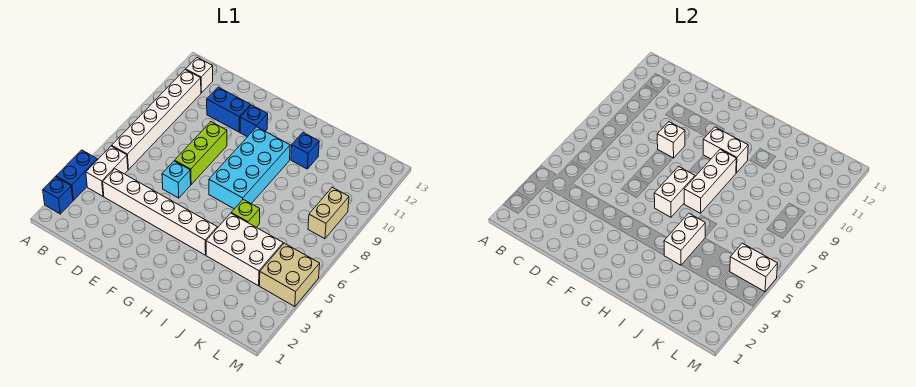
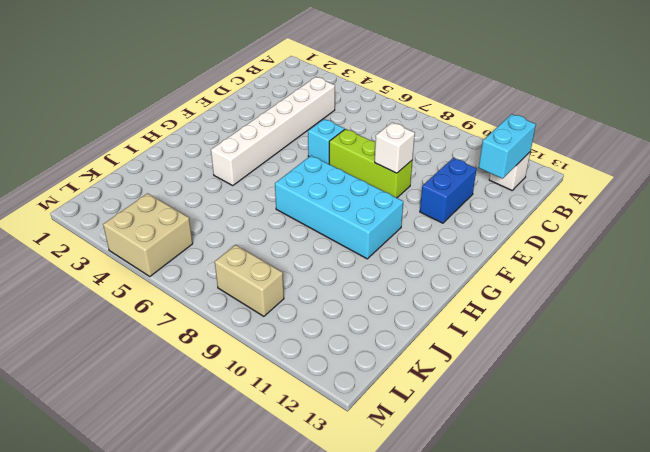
cyan brick B12:C12 level 2 -> none
none -> blue brick A2 level 1
none -> blue brick A3:A4 level 1
none -> white brick B4:B5 level 1

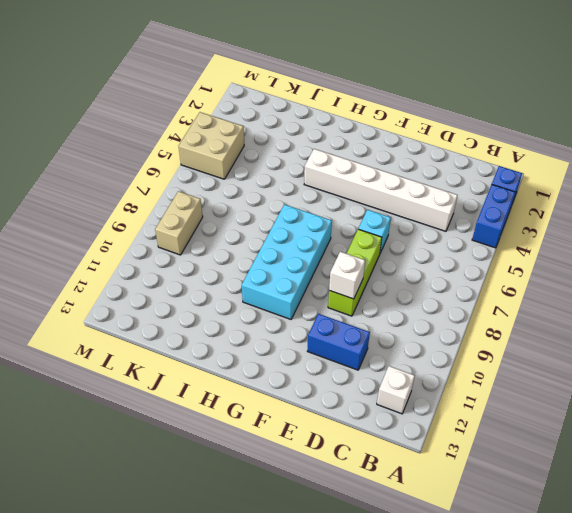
none -> white brick B4:B5 level 1
none -> white brick B6:B11 level 1
none -> blue brick F11 level 1

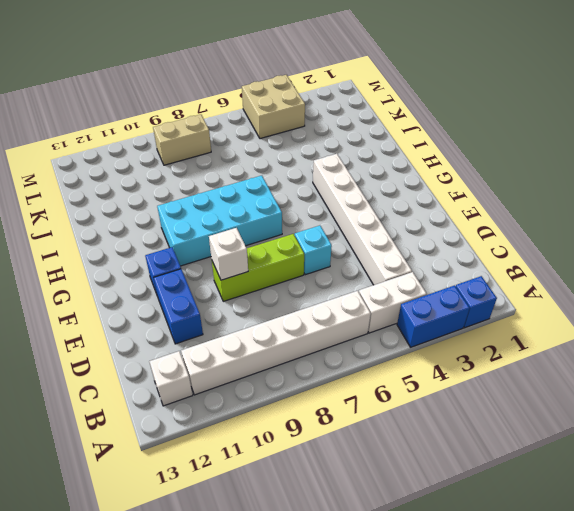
none -> white brick I4:K5 level 1
none -> lime brick I6 level 1
none -> blue brick I11 level 1

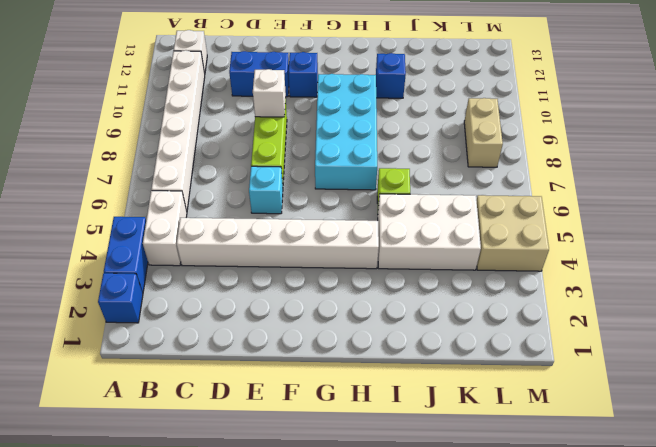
none -> white brick G6:G7 level 2
none -> white brick G10:H10 level 2
none -> white brick H7:H9 level 2

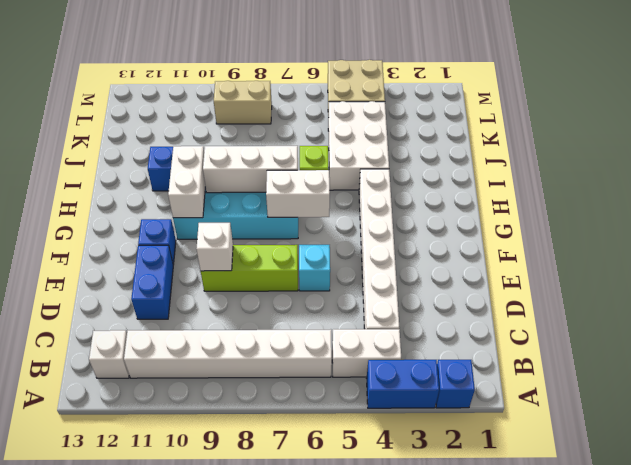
none -> white brick I4:I5 level 2
none -> white brick L5:M5 level 2

